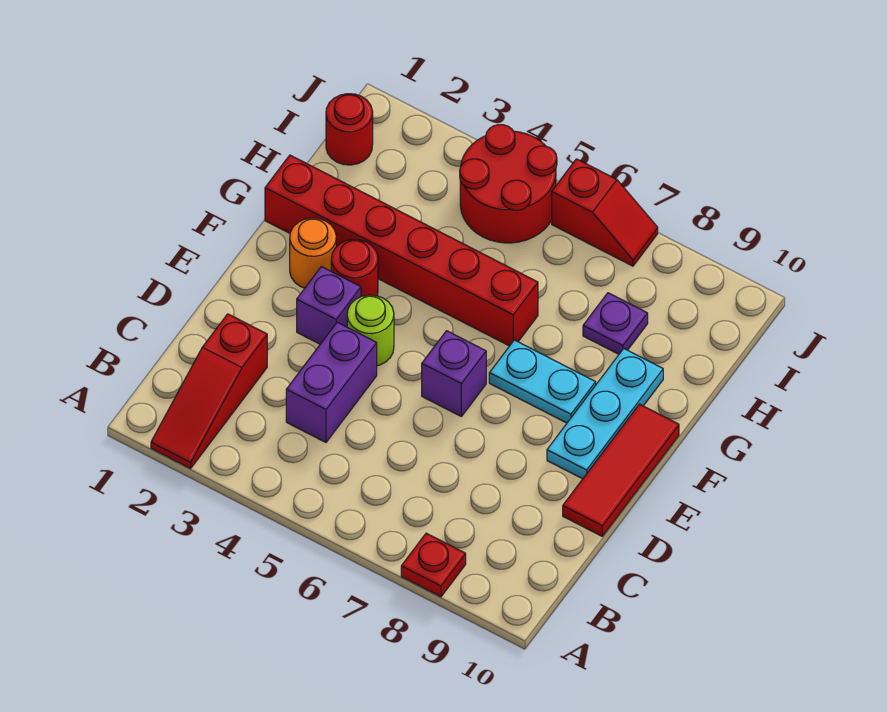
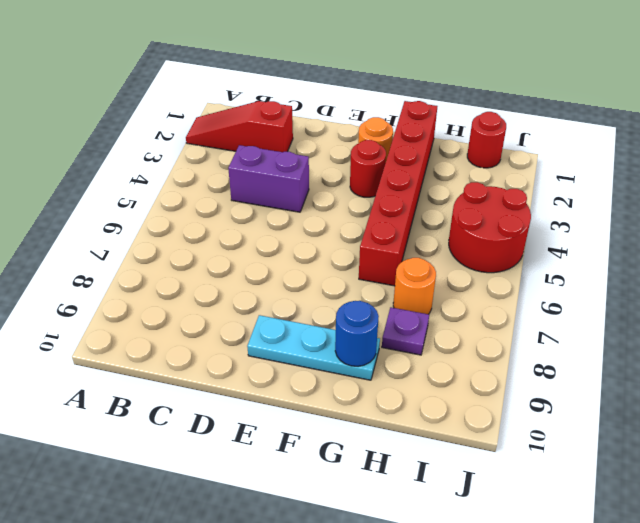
blue round brick G9 level 2 -> none
orange round brick H7 level 1 -> none
none -> red plate A8 level 1
none -> red tile D10:F10 level 1
none -> purple brick E3 level 1

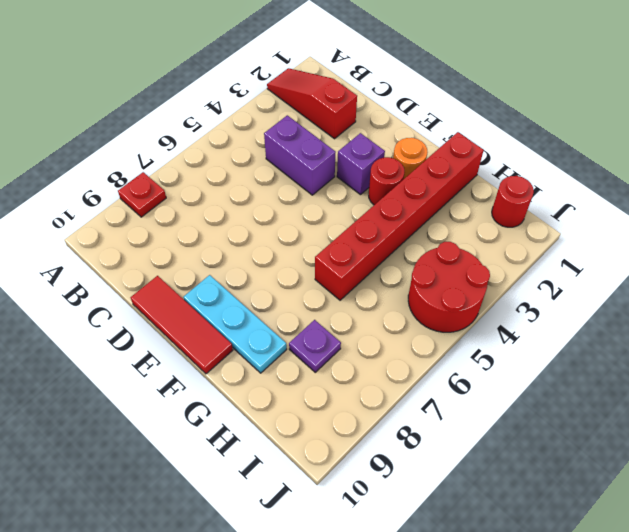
none -> lime round brick E4 level 1
none -> purple brick E6 level 1
none -> cyan plate F7:F8 level 1

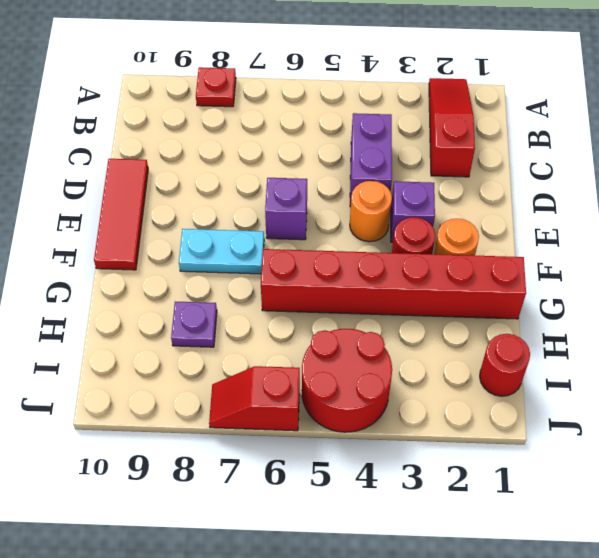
orange round brick E4 level 1 -> lime round brick E4 level 1
none -> cyan plate E9:G9 level 1

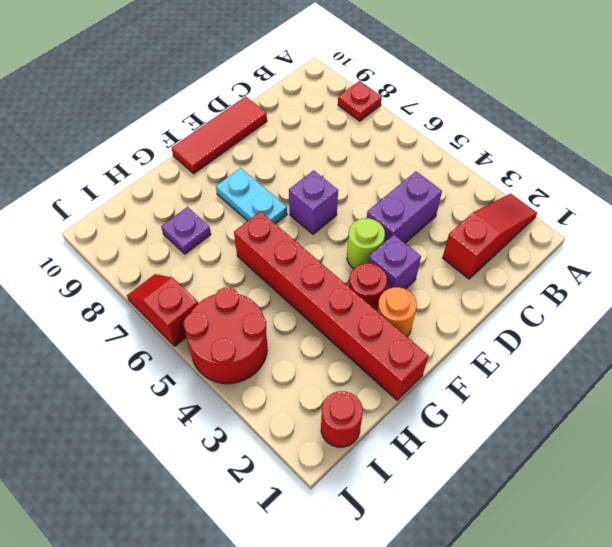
none -> cyan plate E9:G9 level 1

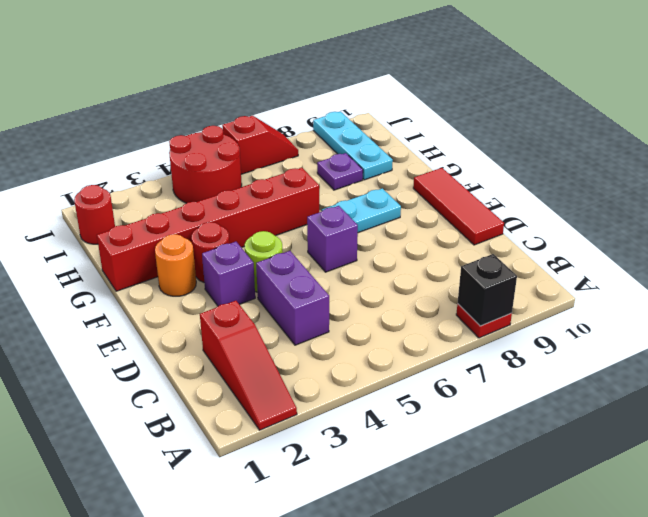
black brick A8 level 2 -> none
cyan plate H9:J9 level 1 -> cyan plate E9:G9 level 1

